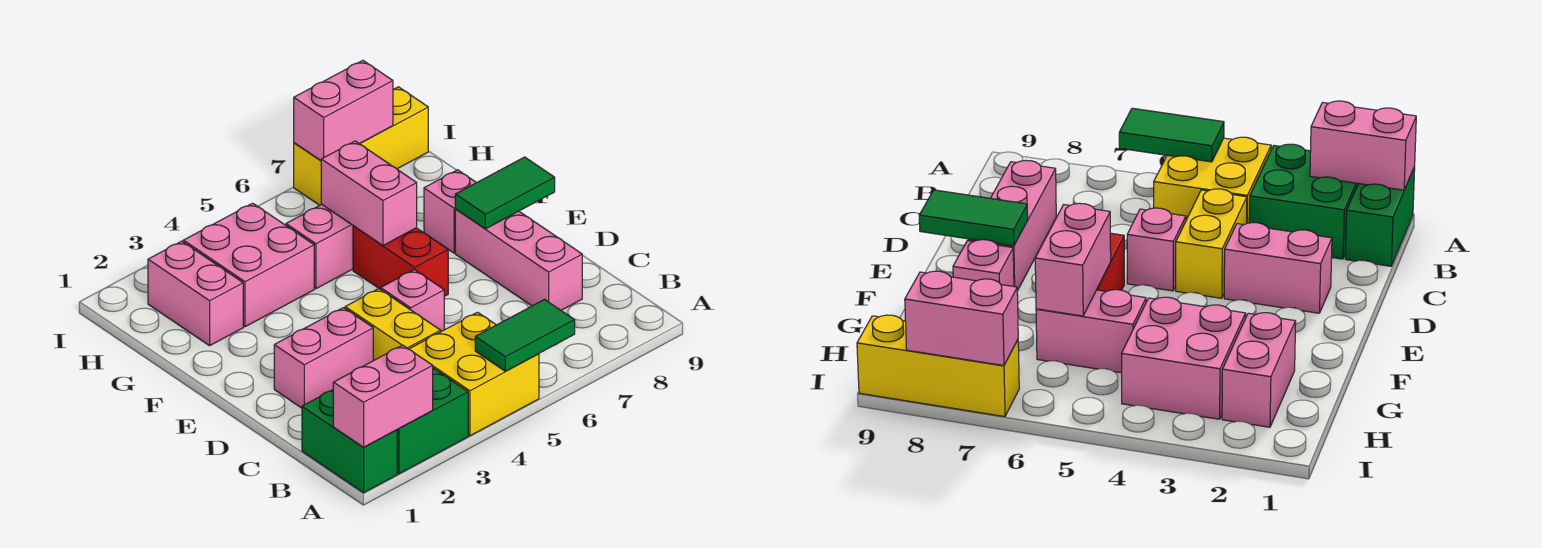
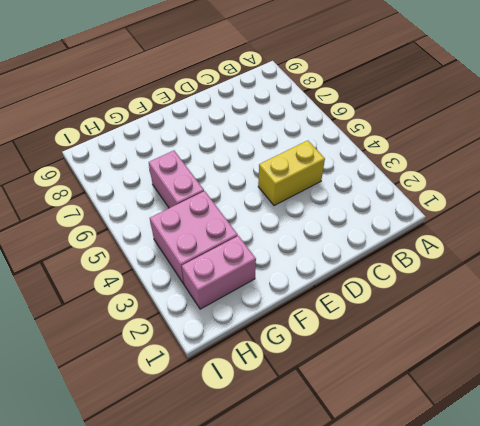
none -> green brick A1:B1 level 1
none -> green brick A2:B3 level 1
none -> yellow brick A4:B5 level 1

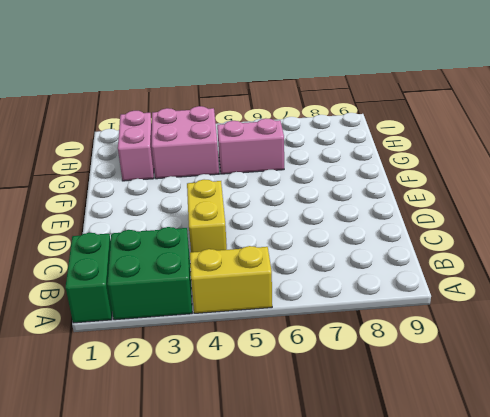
yellow brick A4:A5 level 1 -> yellow brick A4:B5 level 1
none -> pink brick C8:E8 level 1
none -> pink brick D2:D3 level 1
none -> pink brick D5 level 1

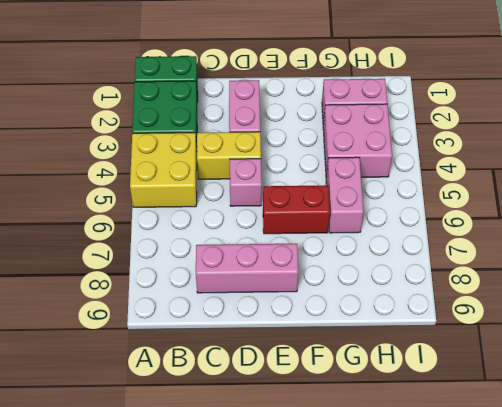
none -> pink brick F8 level 1
none -> yellow brick I7:I9 level 1
none -> pink brick A1:A2 level 2

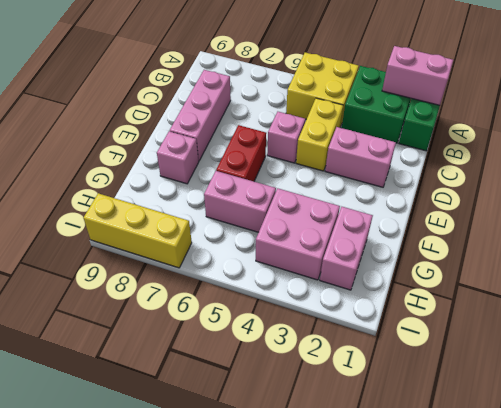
none -> green tile A5:A6 level 2
none -> green tile E8:E9 level 2
none -> pink brick F6:G6 level 2

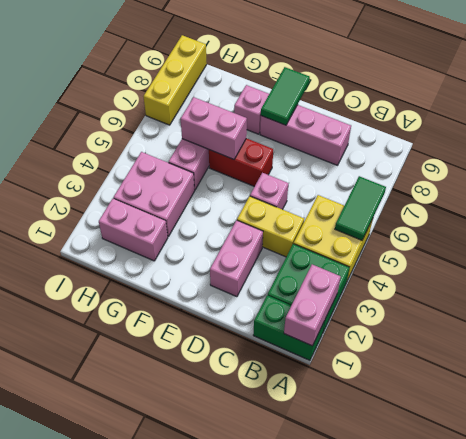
none -> pink brick I7:I8 level 2

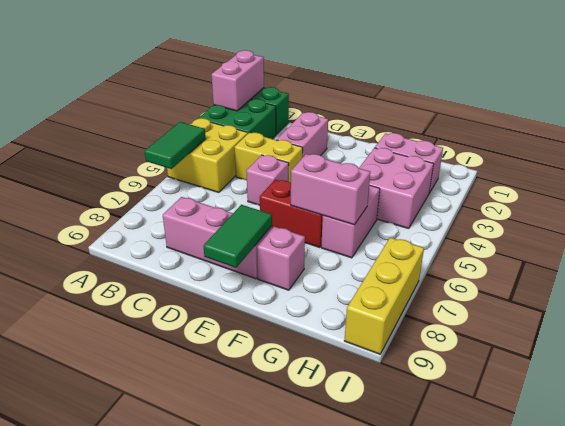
none -> pink brick I7:I8 level 2

